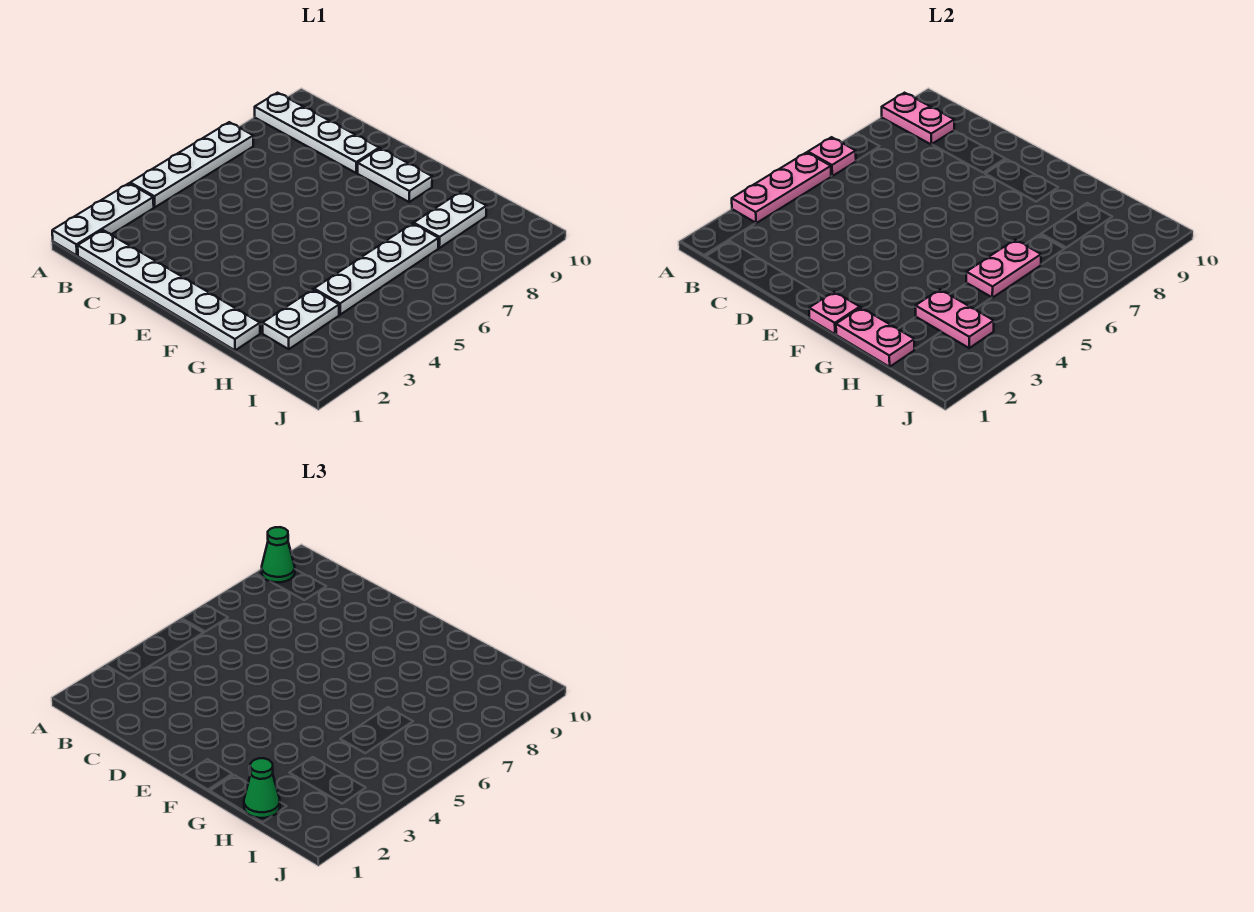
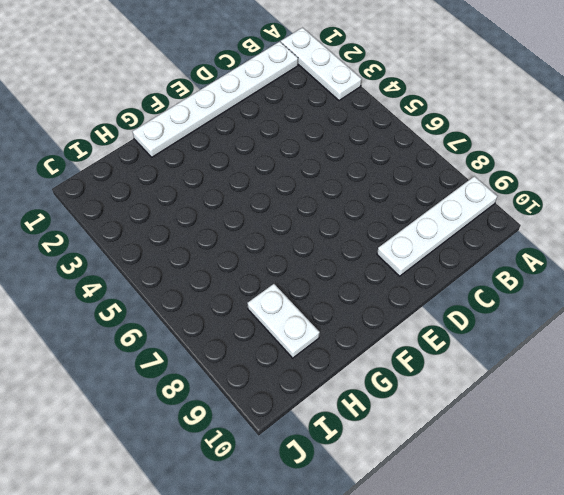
none -> white plate A4:A7 level 1
none -> white plate E9:F9 level 1
none -> white plate H2:H3 level 1

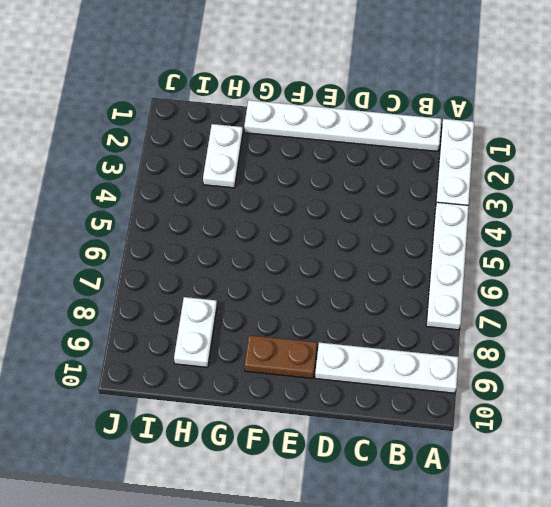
brown plate E9:F9 level 1 -> white plate E9:F9 level 1
none -> white plate H4:H7 level 1
none -> pink plate A3:A5 level 2
none -> pink plate A6 level 2

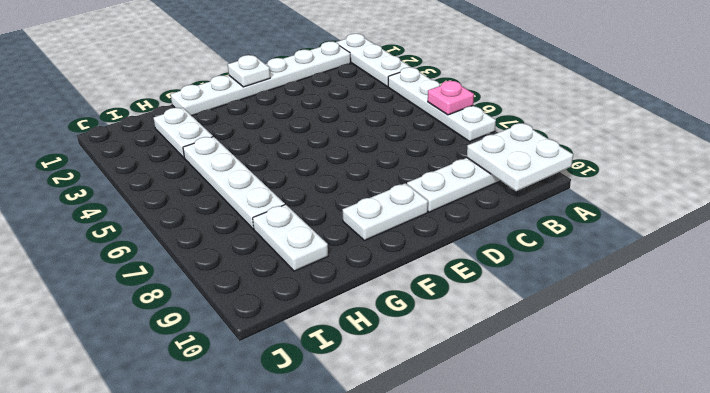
white plate A9:B10 level 2 -> pink plate A9:B9 level 2
white plate E1 level 2 -> none
none -> pink plate A3:A5 level 2
none -> pink plate F1 level 2
none -> pink plate G1:H1 level 2

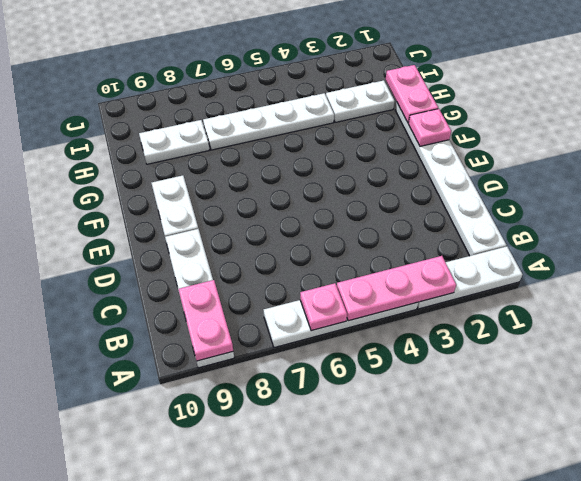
none -> pink plate H3:I3 level 2
none -> pink plate H5:H6 level 2
none -> green cone A9 level 3

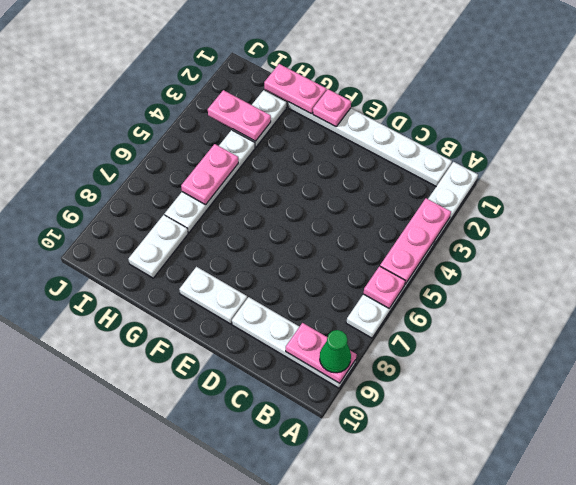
none -> green cone H1 level 3

